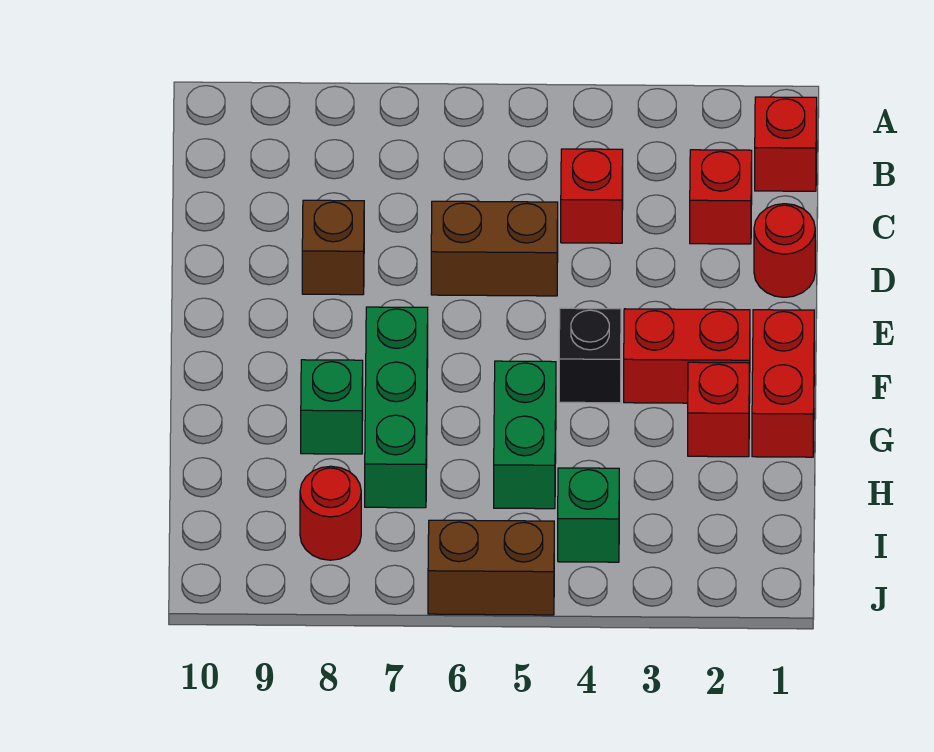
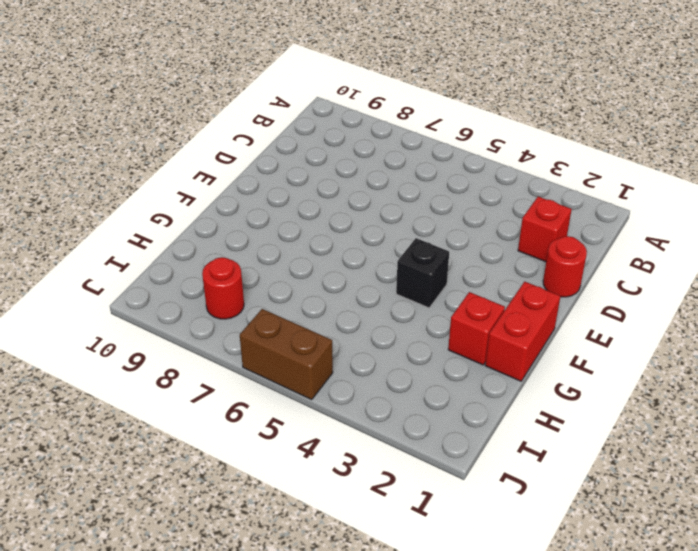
none -> red brick B1 level 1
none -> red brick C4 level 1
none -> brown brick D5:D6 level 1

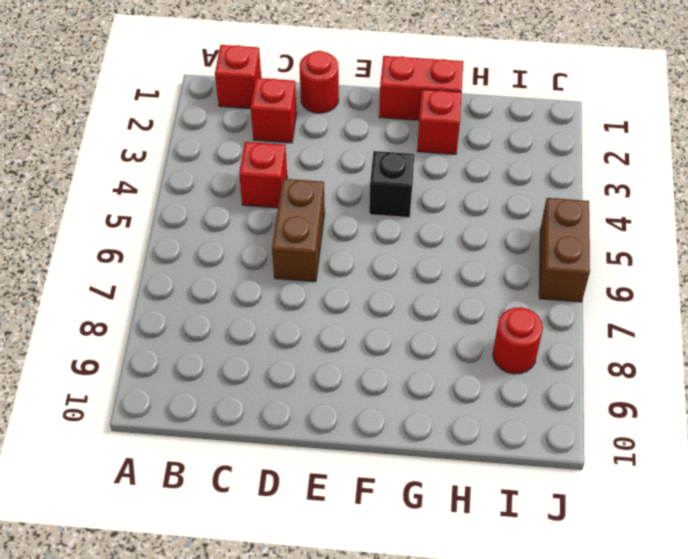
none -> brown brick D8 level 1
none -> red brick F2:F3 level 1
none -> green brick F7:H7 level 1

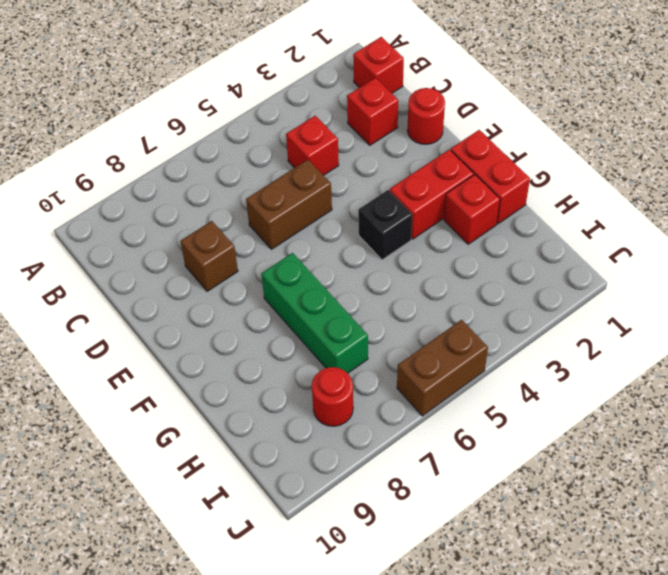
none -> green brick G5:H5 level 1
none -> green brick G8 level 1
none -> green brick I4 level 1

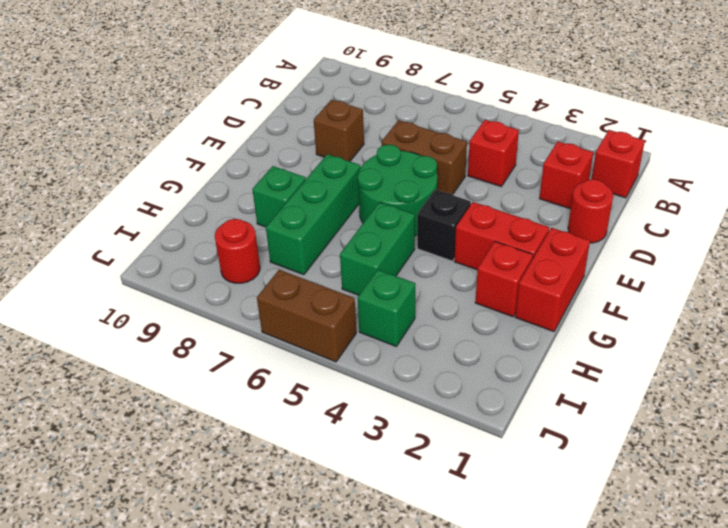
green round brick E5:F6 level 1 -> none

